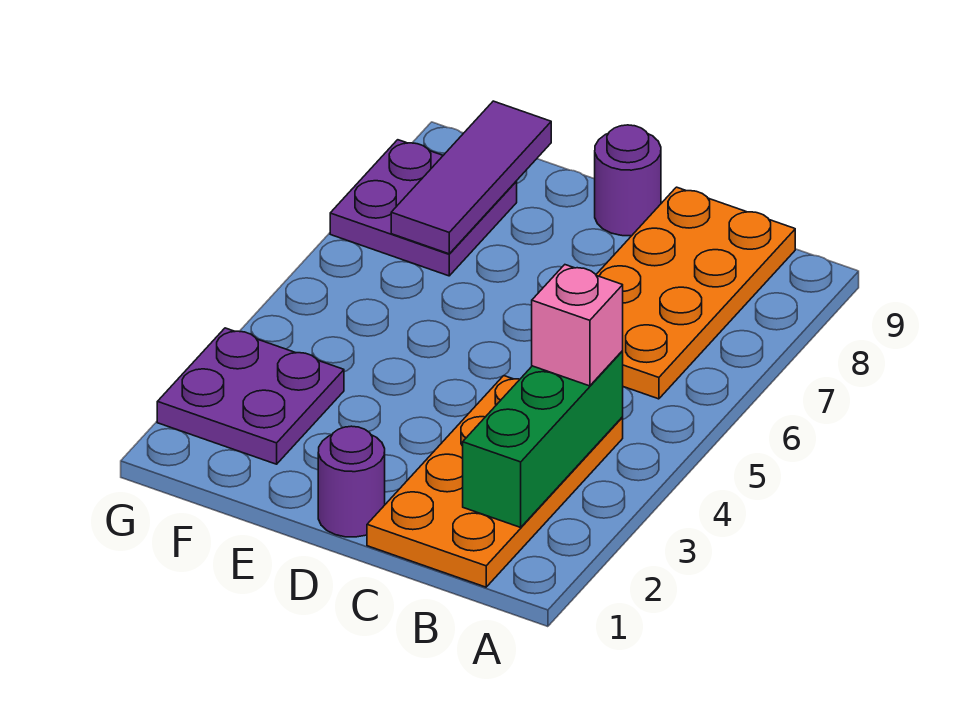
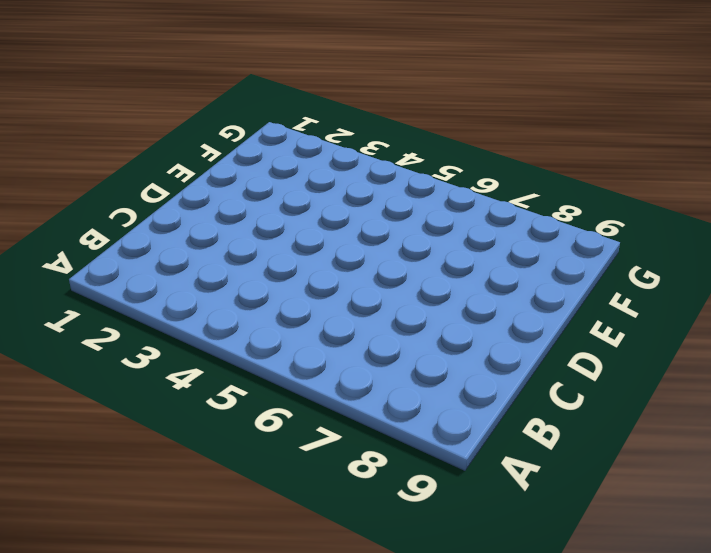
none -> orange plate B1:C4 level 1
none -> orange plate B6:C9 level 1

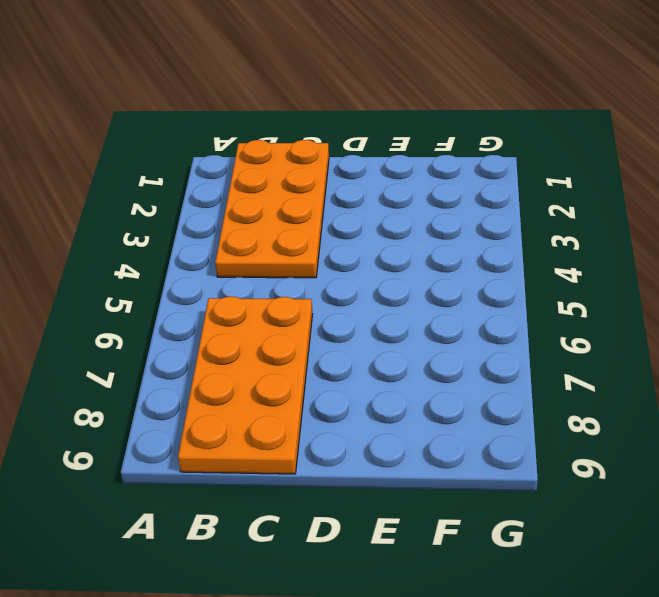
none -> purple round brick D1 level 1
none -> purple round brick D9 level 1

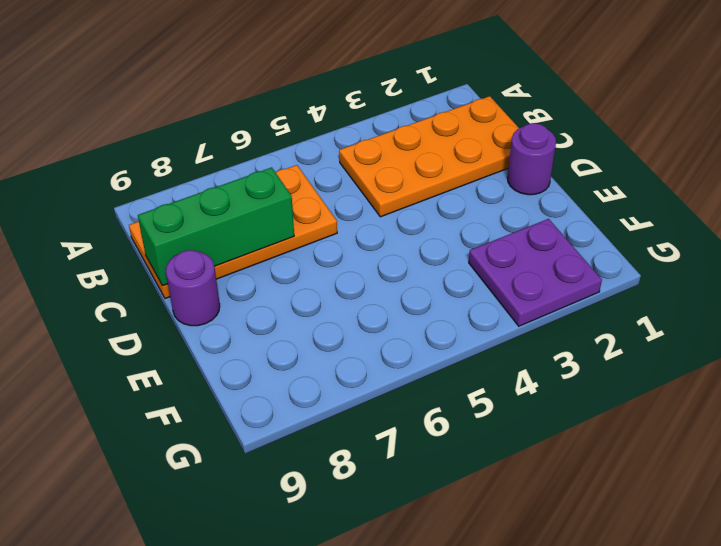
green brick C7:C9 level 2 -> green brick B2:B4 level 2
none -> purple plate F7:G8 level 1
none -> purple tile F7:F9 level 2

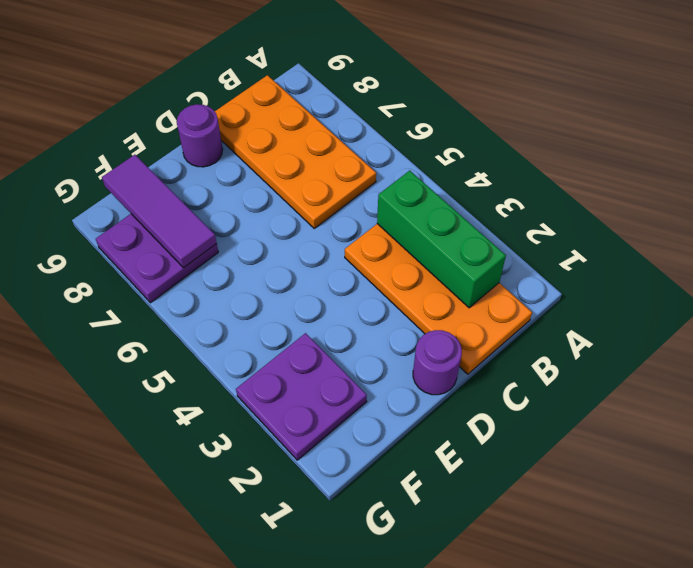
none -> pink brick B4 level 3

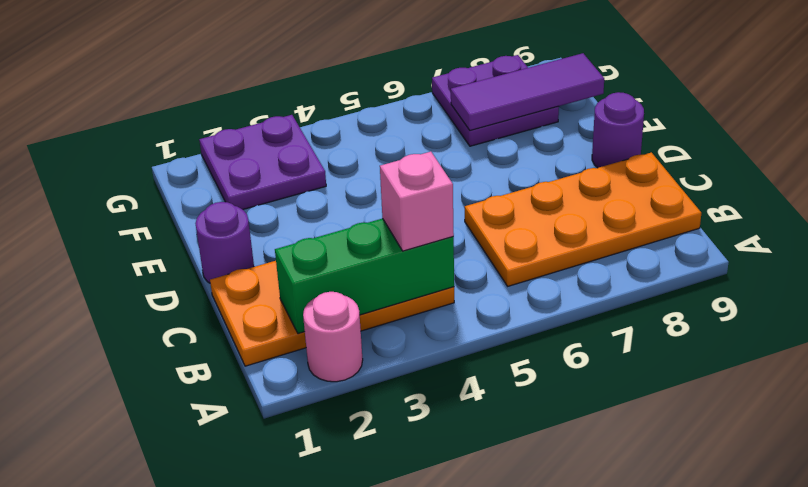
pink round brick A2 level 1 -> none

